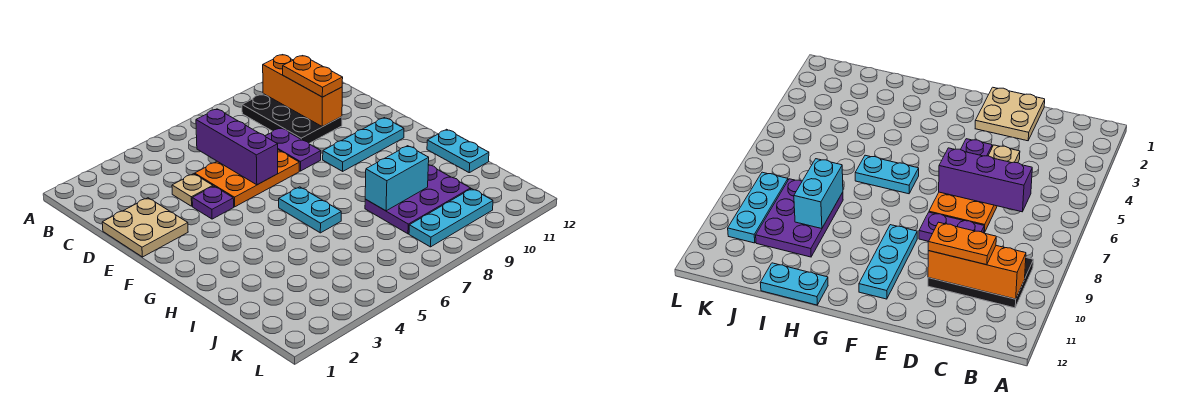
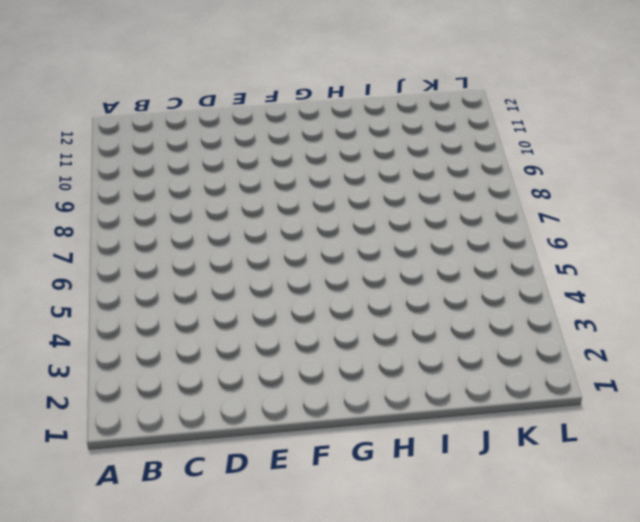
none -> black plate B9:D10 level 1
none -> tan plate D1:E2 level 1
none -> tan plate D4 level 1

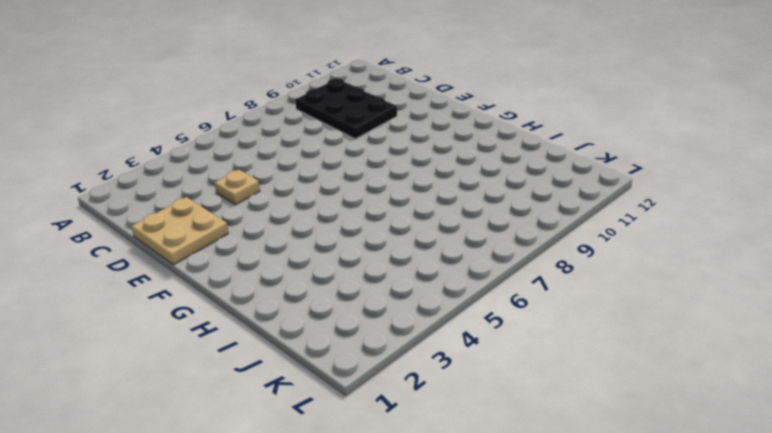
none -> orange plate D5:E7 level 1
none -> purple plate D8:E8 level 1
none -> purple plate E4 level 1

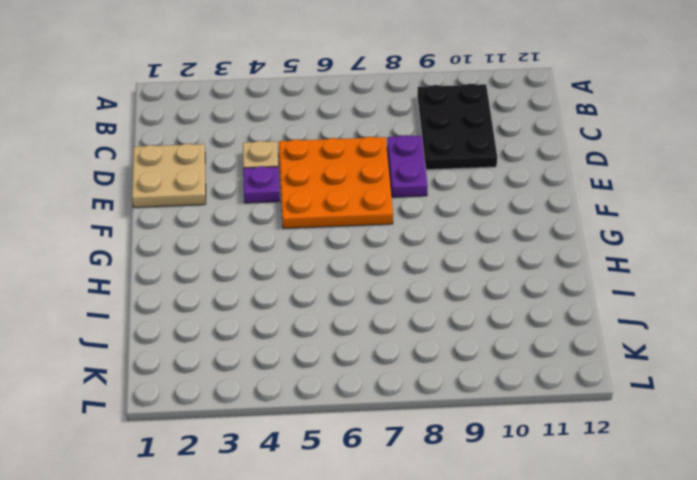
orange plate D5:F7 level 1 -> orange plate D5:E7 level 1
none -> cyan plate F9:F11 level 1
none -> cyan plate G6:H6 level 1
none -> cyan plate H12:I12 level 1

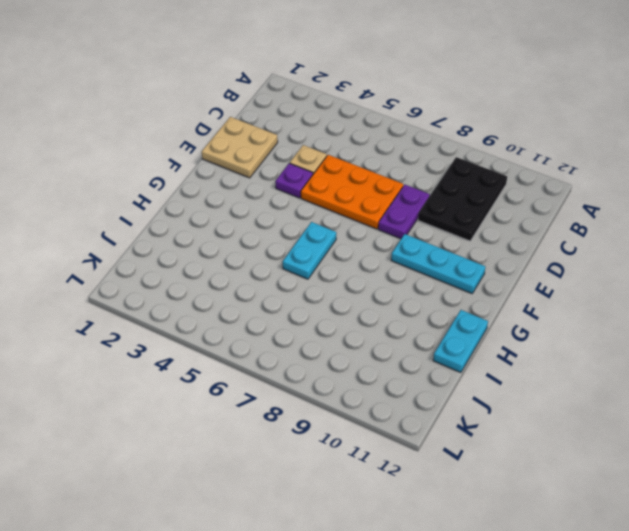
none -> purple plate I8:J10 level 1
none -> cyan plate K8:K10 level 1
none -> orange brick B10:D10 level 2

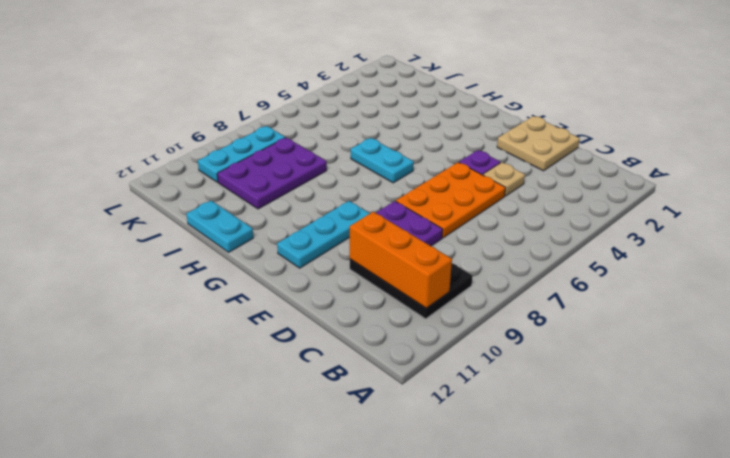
none -> purple brick C6:E6 level 2
none -> cyan brick I8:I9 level 2
none -> orange plate C10:D10 level 3

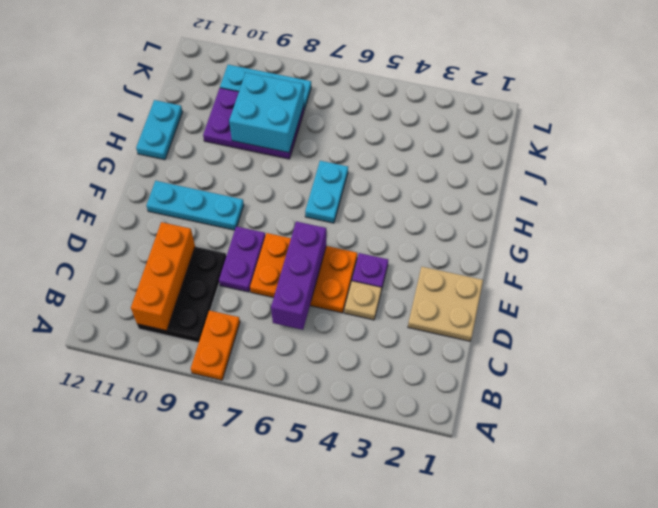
orange plate A8:B8 level 1 -> orange plate C10:D10 level 3
cyan brick I8:J9 level 2 -> cyan brick I8:I9 level 2

